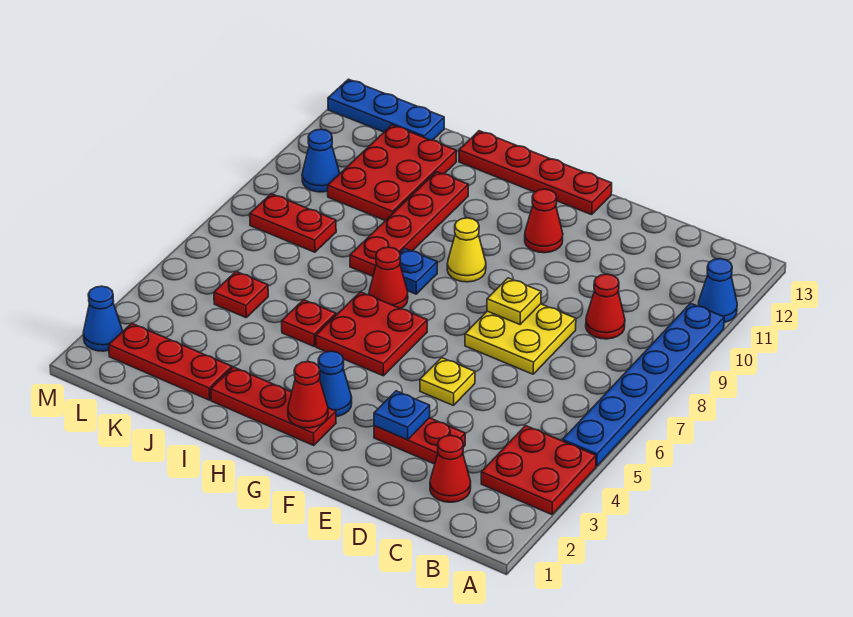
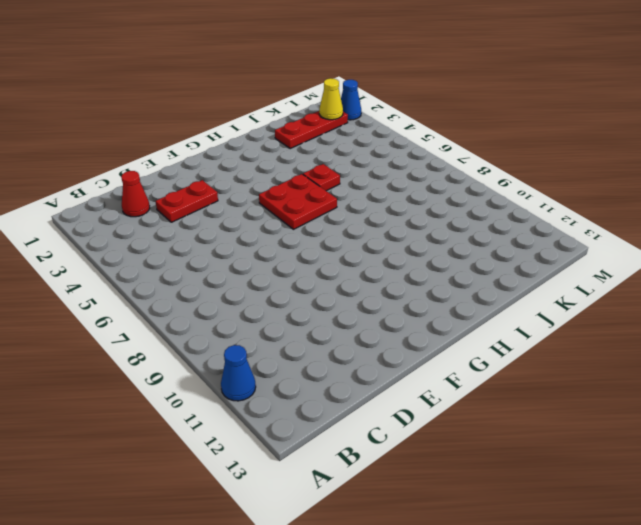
yellow cone L2 level 2 -> yellow cone G9 level 1
none -> red plate A3:B4 level 1
none -> blue plate A5:A10 level 1
none -> red cone C9 level 1

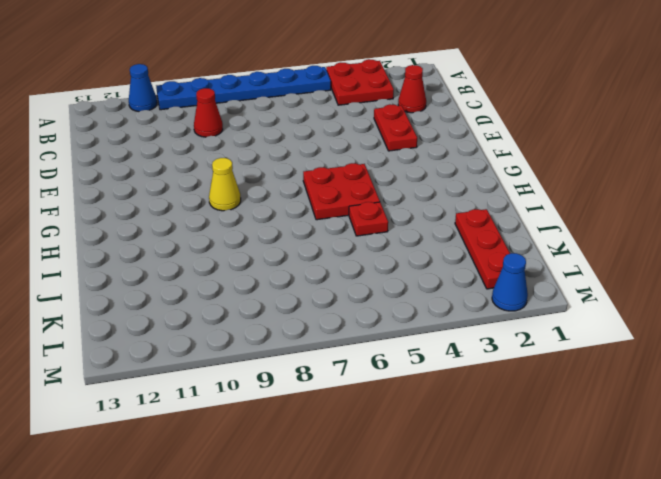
none -> yellow plate D7:E8 level 1
none -> yellow plate E5 level 1
none -> red cone F11 level 1

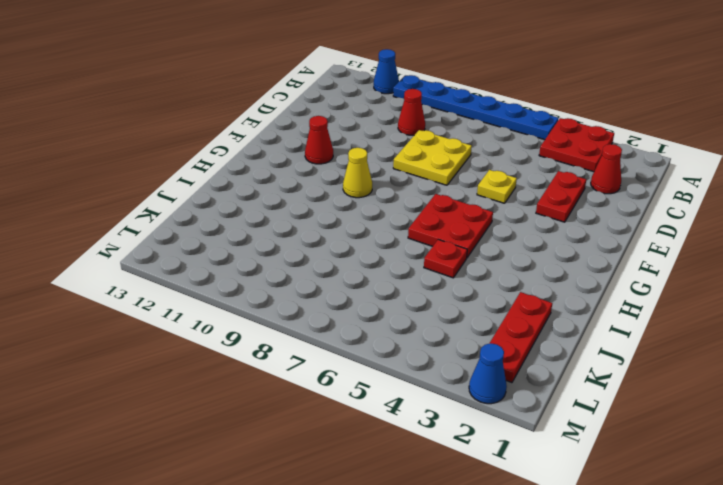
none -> red plate F13:I13 level 1
none -> red plate G2:I2 level 1
none -> blue cone G3 level 1

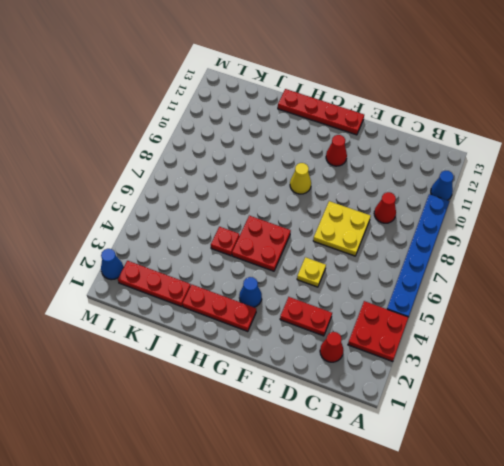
none -> red cone H7 level 1
none -> blue plate H8 level 1
none -> red plate I8:I11 level 1

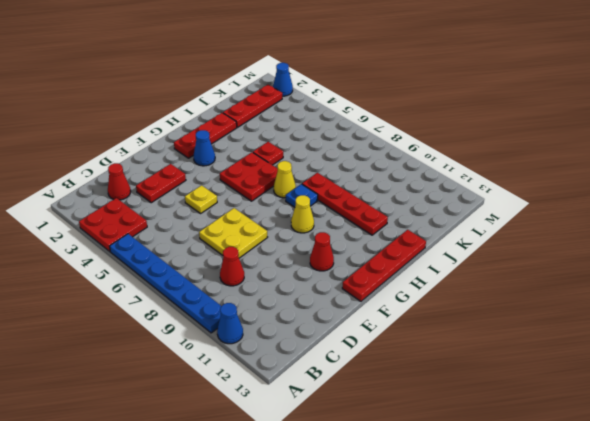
yellow cone H7 level 1 -> red cone H7 level 1
none -> red plate J10:K12 level 1
none -> red plate K5 level 1
none -> red plate K8:L8 level 1

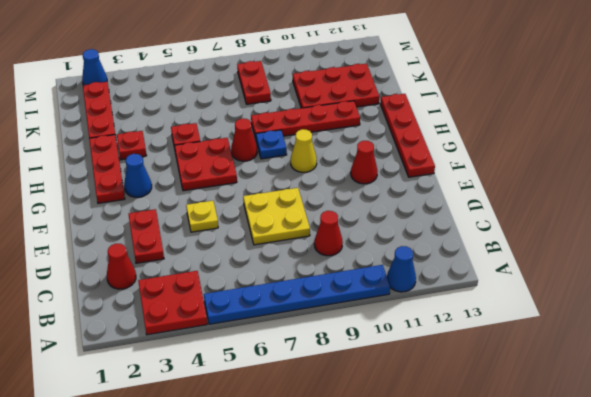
red plate I3 level 1 -> red plate K5 level 1
none -> blue plate K13:M13 level 1
none -> blue cone L10 level 1
none -> blue plate E3 level 2

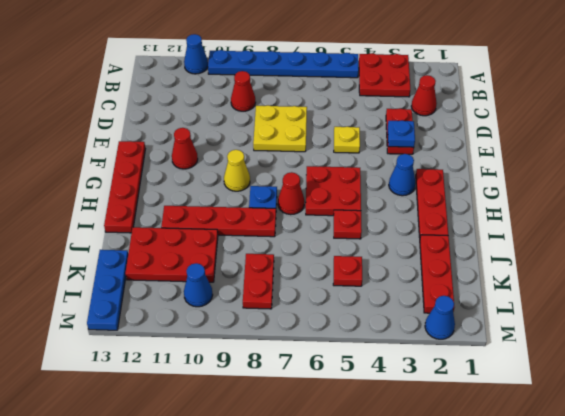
none -> yellow plate E8 level 2
none -> red cone G2 level 2

